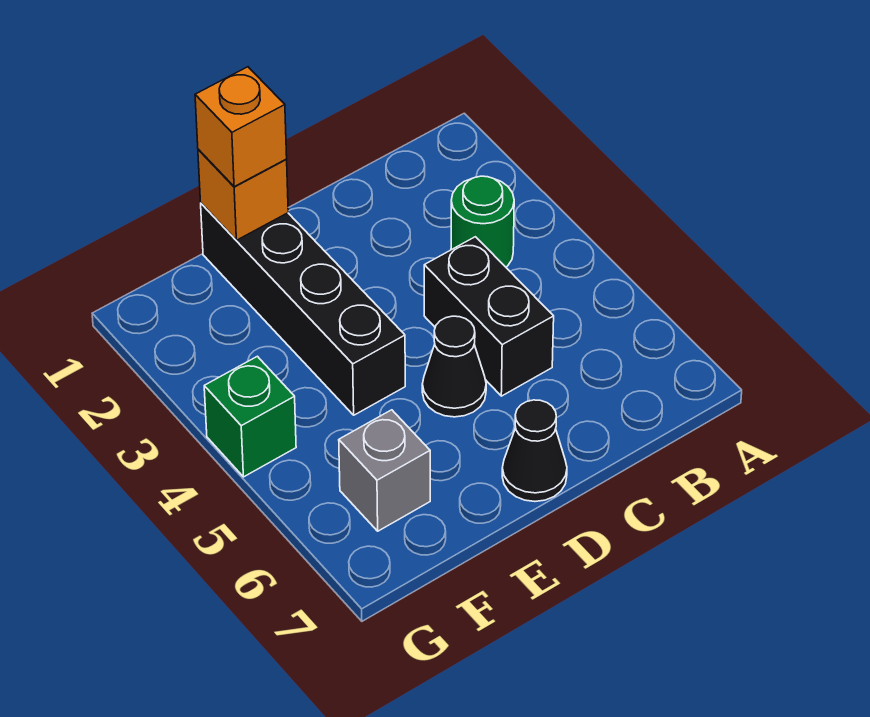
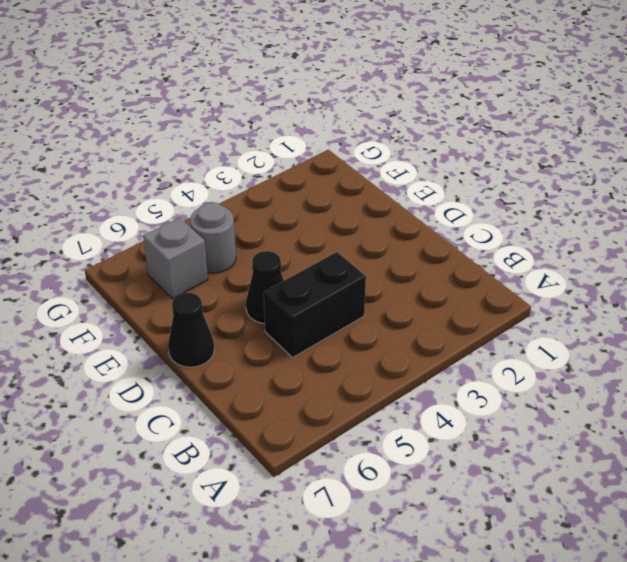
grey round brick F5 level 1 -> none
none -> green round brick B3 level 1
none -> black brick E1:E4 level 1

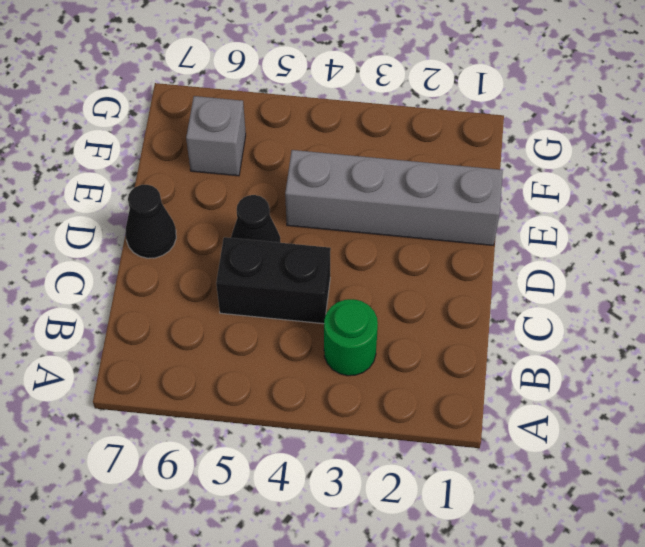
grey brick E1:E4 level 1 -> black brick E1:E4 level 1
none -> green brick G4 level 1
none -> orange brick E1 level 2

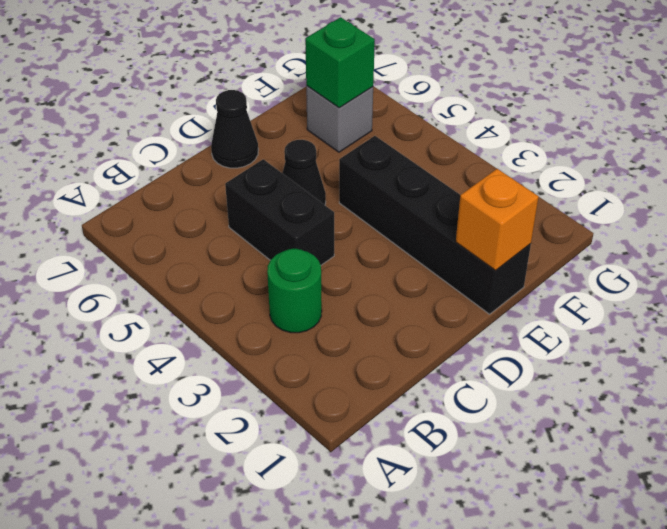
green brick F6 level 2 -> green brick G4 level 1
none -> orange brick E1 level 3

